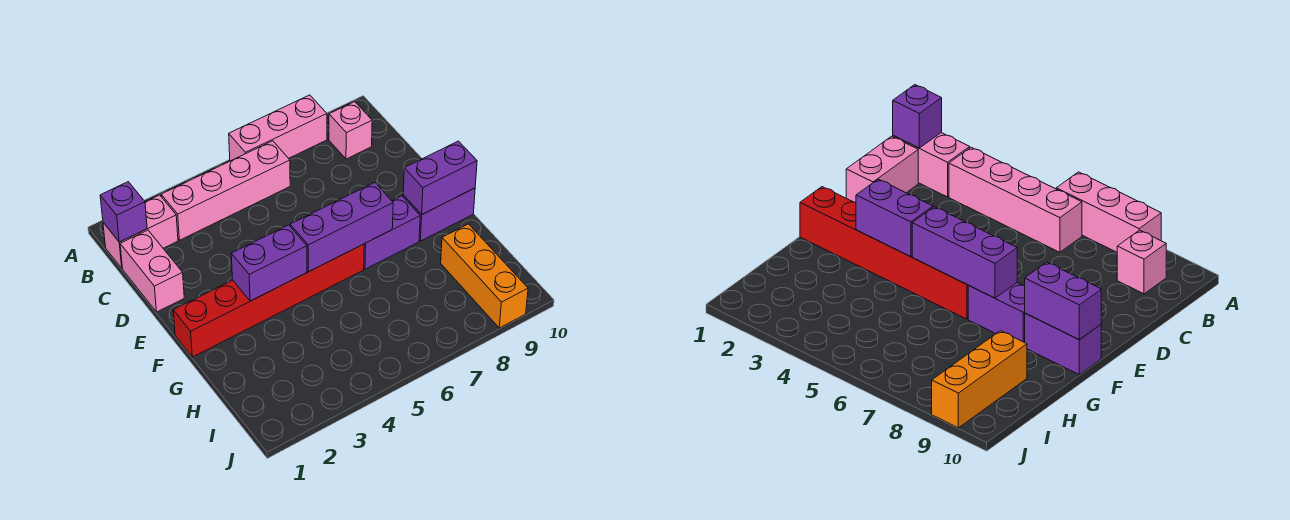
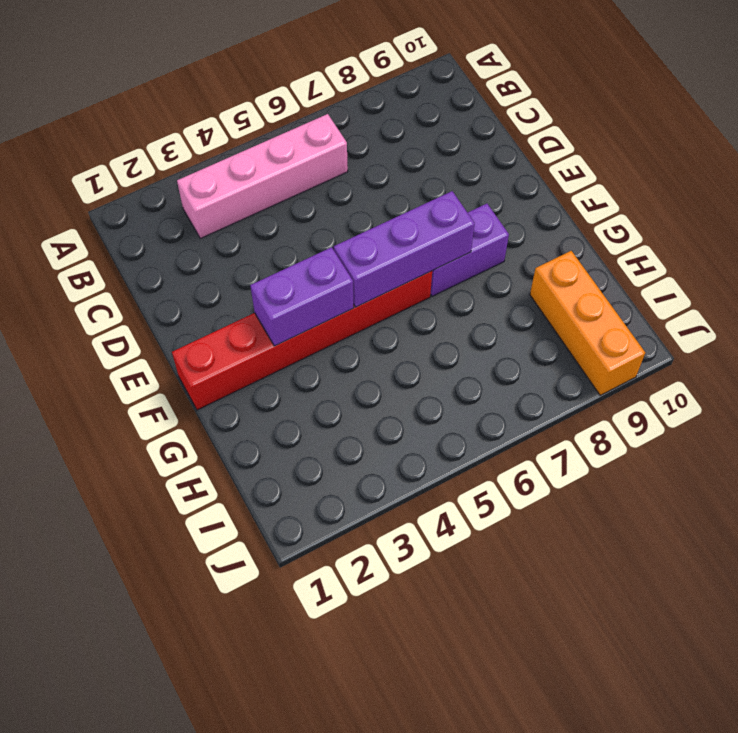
none -> pink brick A6:A8 level 1
none -> pink brick B1:B2 level 1
none -> pink brick B9 level 1

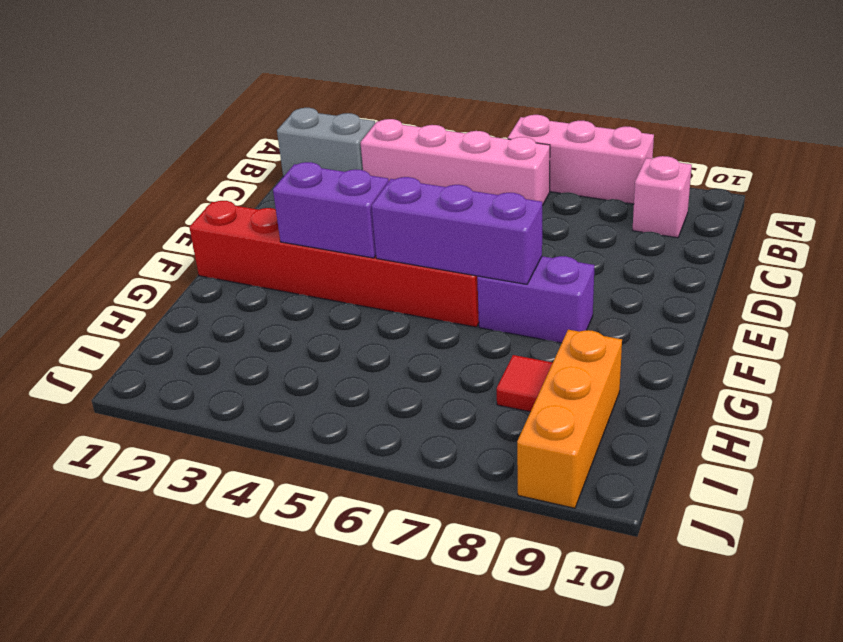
grey brick B1:B2 level 1 -> pink brick B1:B2 level 1
red tile H8 level 1 -> none
none -> pink brick C1:D1 level 1
none -> purple brick F9:F10 level 1
none -> purple brick B1 level 2

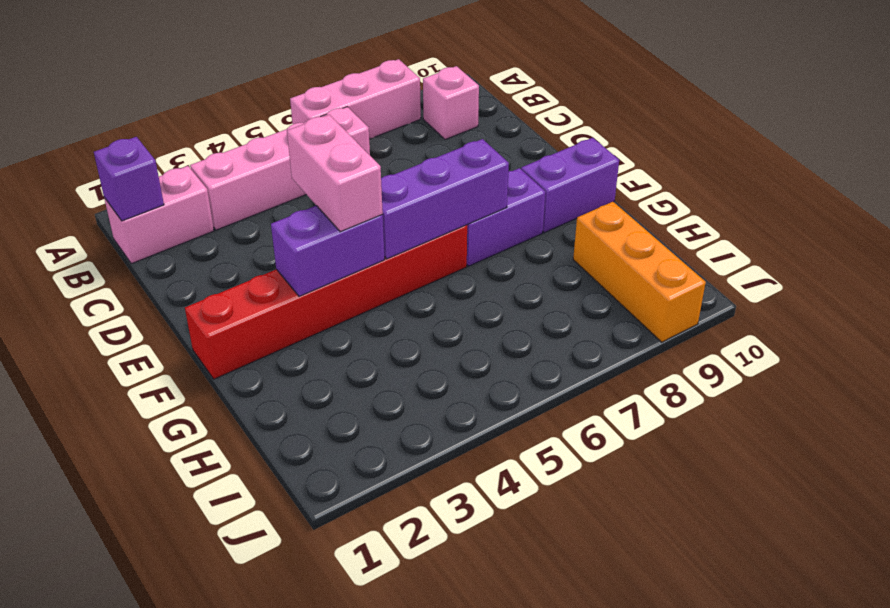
pink brick E4:F4 level 3 -> pink brick C1:D1 level 1
none -> purple brick F9:F10 level 2

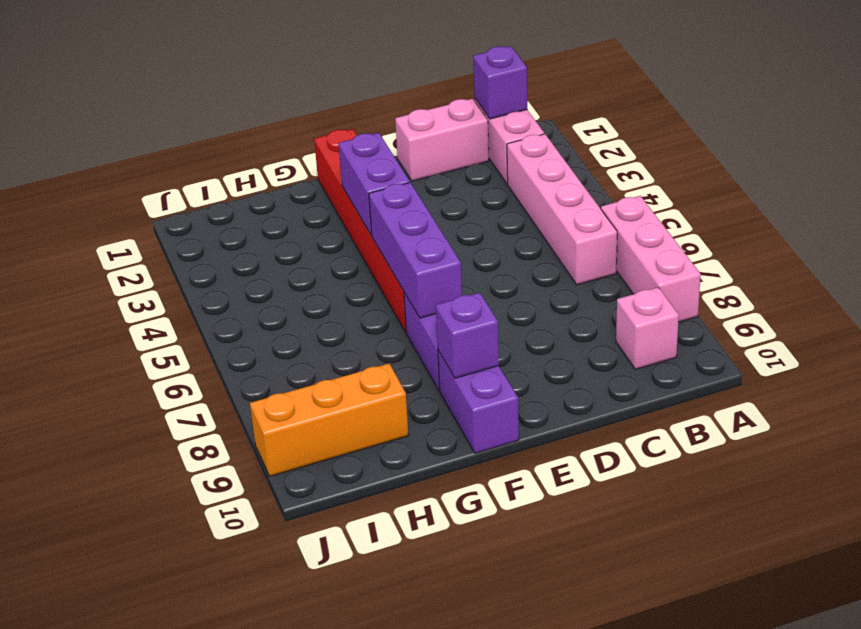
purple brick F9 level 2 -> purple brick F9:F10 level 2

